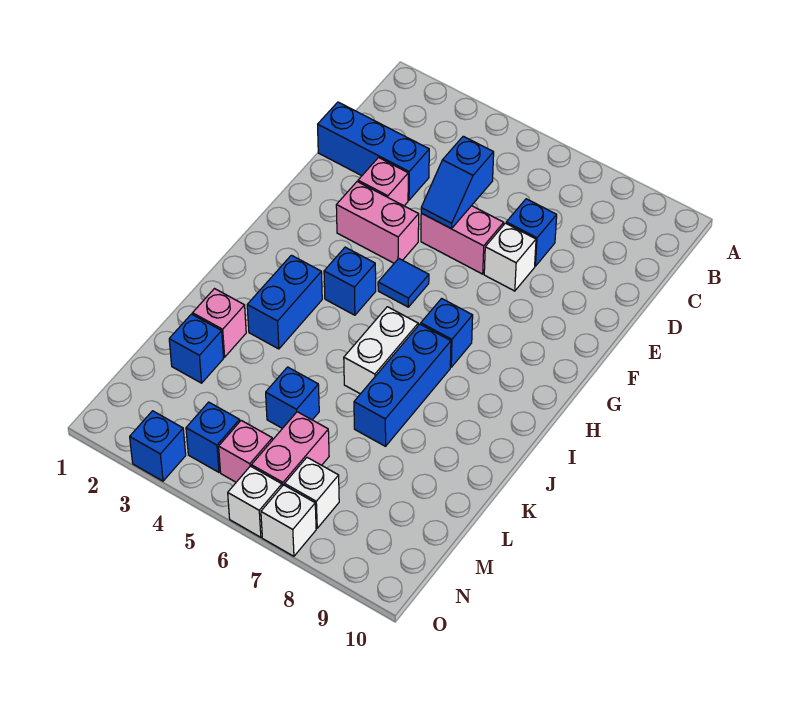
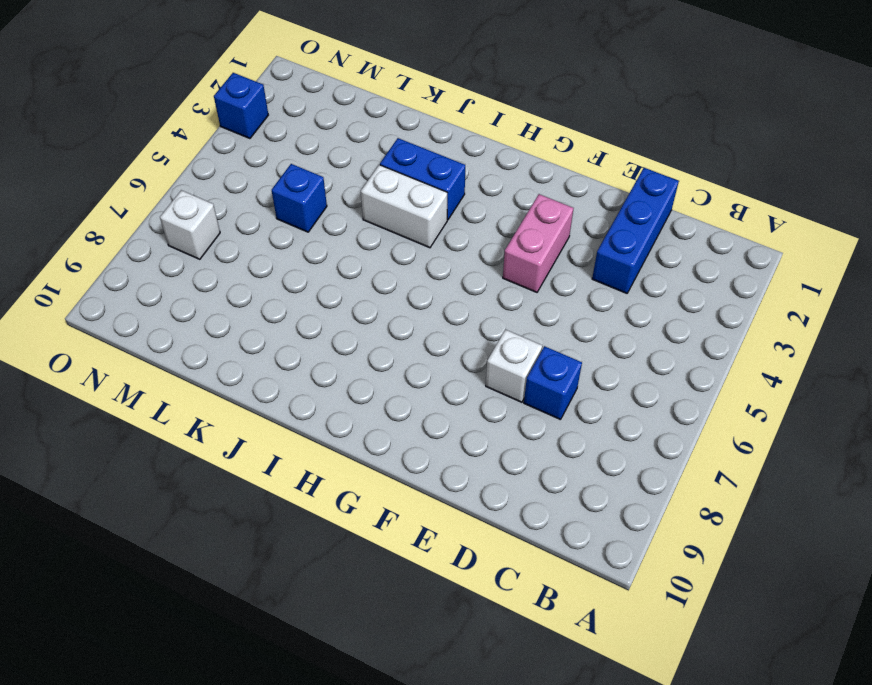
white brick I4:J4 level 1 -> white brick I6:J6 level 1
none -> pink brick E3 level 1
none -> pink brick E5:E6 level 1
none -> blue tile G5 level 1

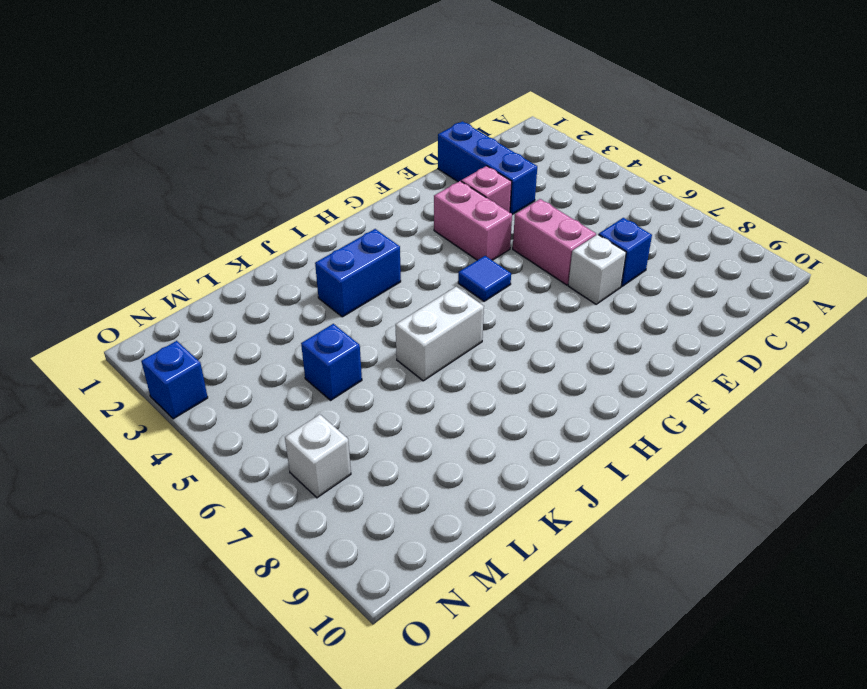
none -> blue brick H4 level 1
none -> blue brick H7 level 1
none -> blue brick I7:K7 level 1

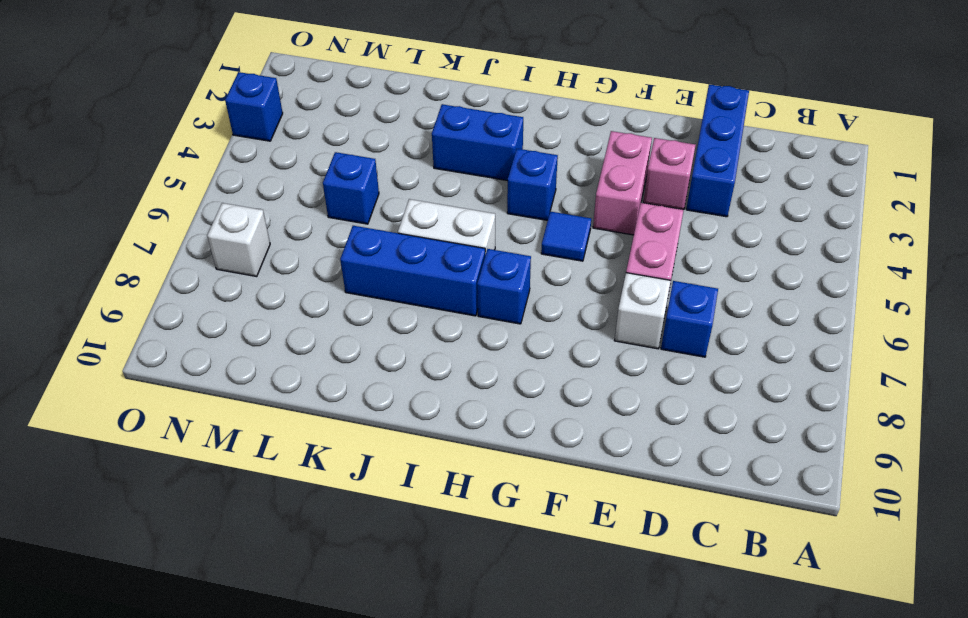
none -> pink brick K2 level 1
none -> blue brick L2 level 1
none -> pink brick M6:N6 level 1

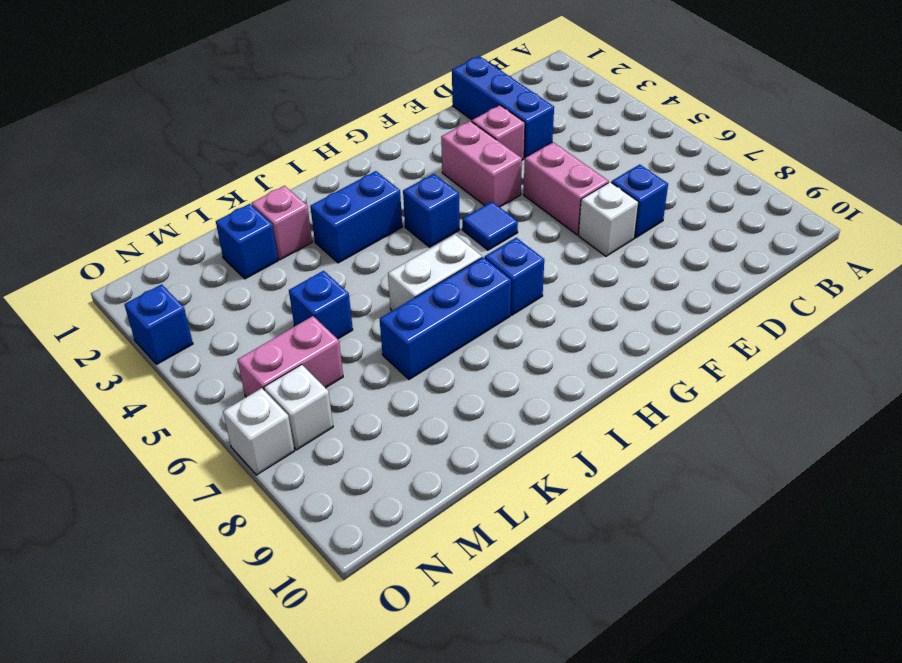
none -> blue brick N4 level 1
none -> pink brick N5 level 1
none -> white brick O6 level 1

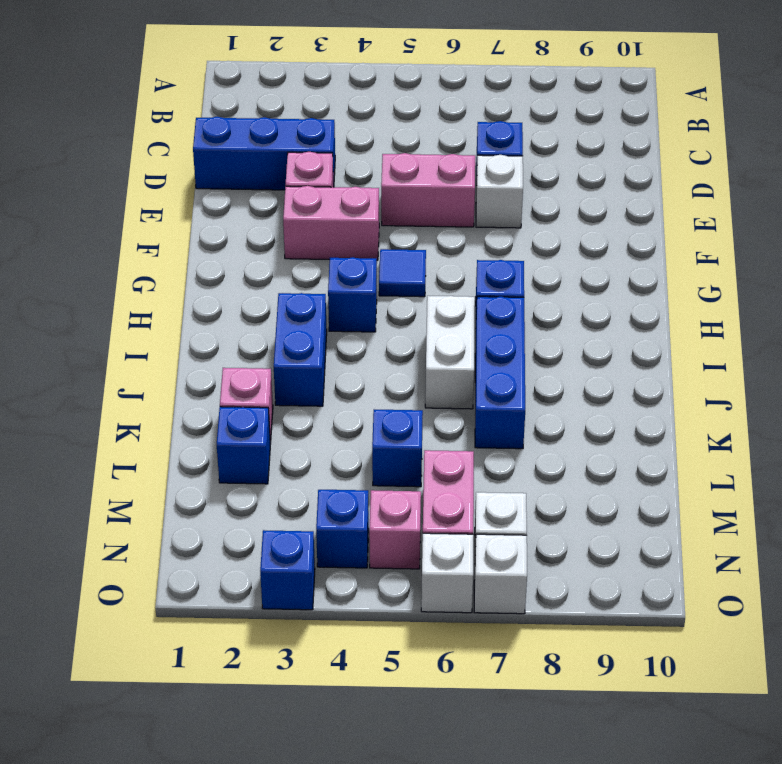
none -> blue slope D5:E5 level 2 top D

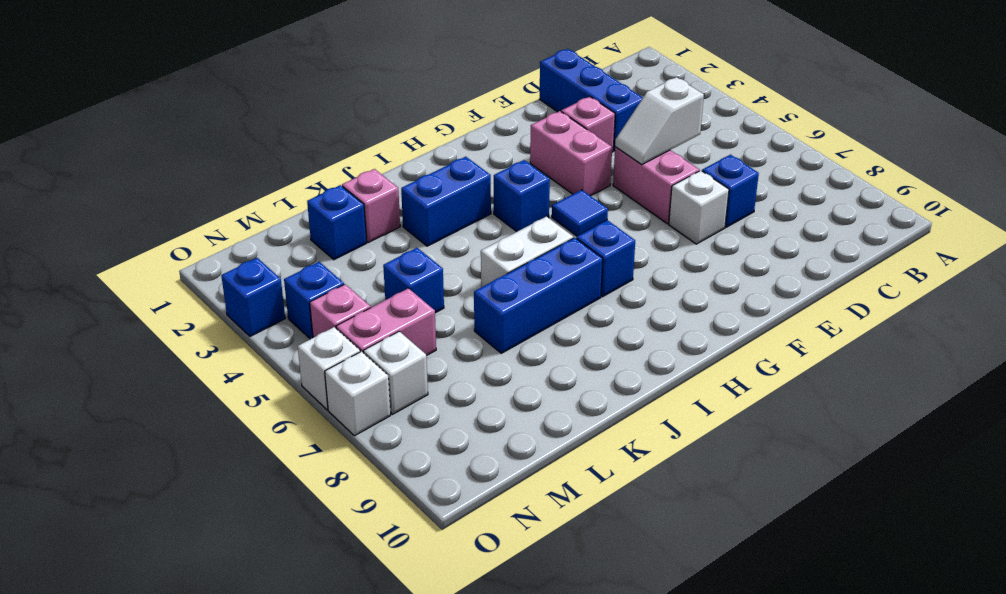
white slope D5:E5 level 2 top D -> blue slope D5:E5 level 2 top D

